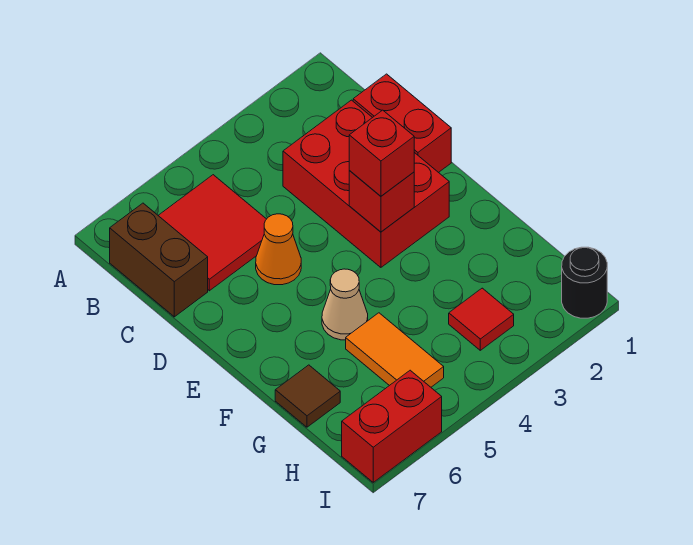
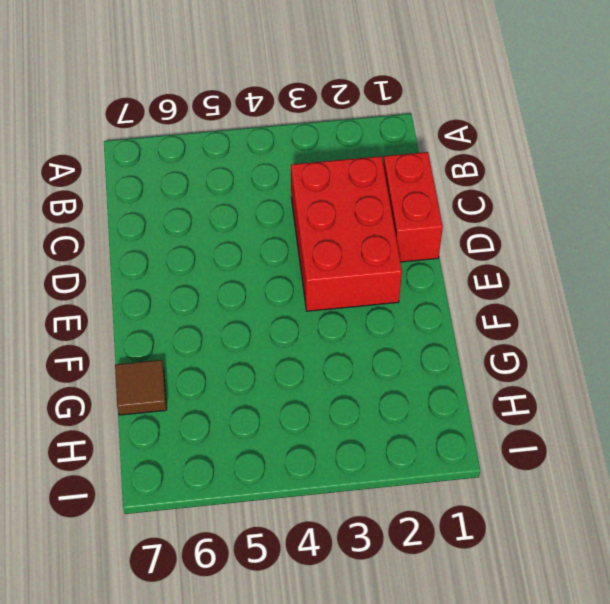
none -> red tile B5:C6 level 1
none -> brown brick B7:C7 level 1
none -> orange cone D5 level 1

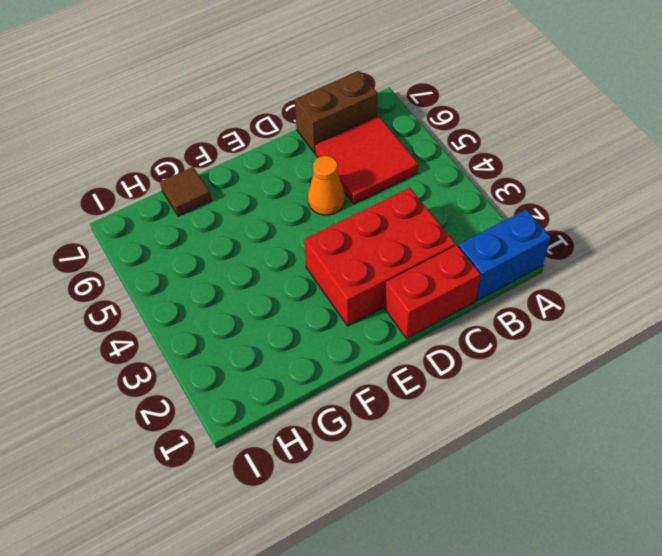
blue brick A1:B1 level 1 -> none
none -> tan cone F5 level 1
none -> orange tile G5:H5 level 1
none -> red tile H3 level 1

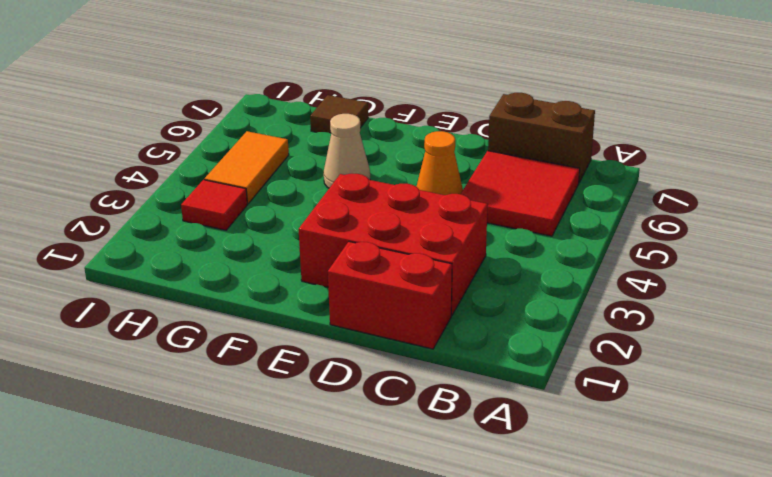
orange tile H4:H5 level 1 -> orange tile G5:H5 level 1
none -> black round brick I1 level 1
none -> red brick I6:I7 level 1
none -> red brick E3 level 2

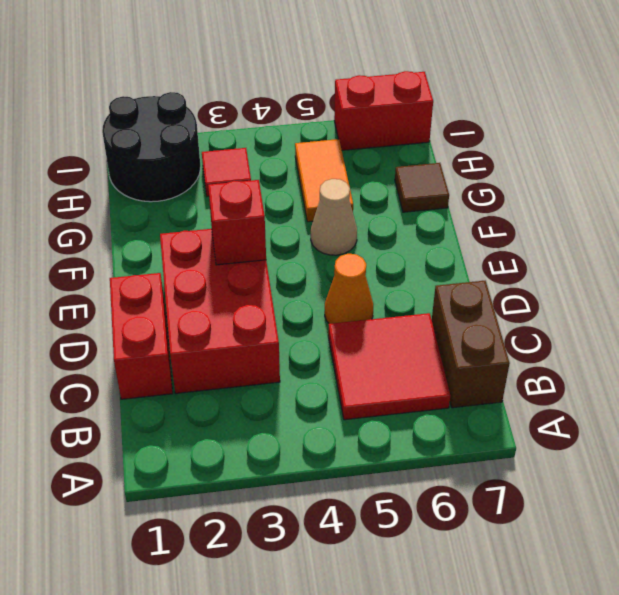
black round brick H1:I2 level 1 -> black round brick I1 level 1
none -> red brick E3 level 3

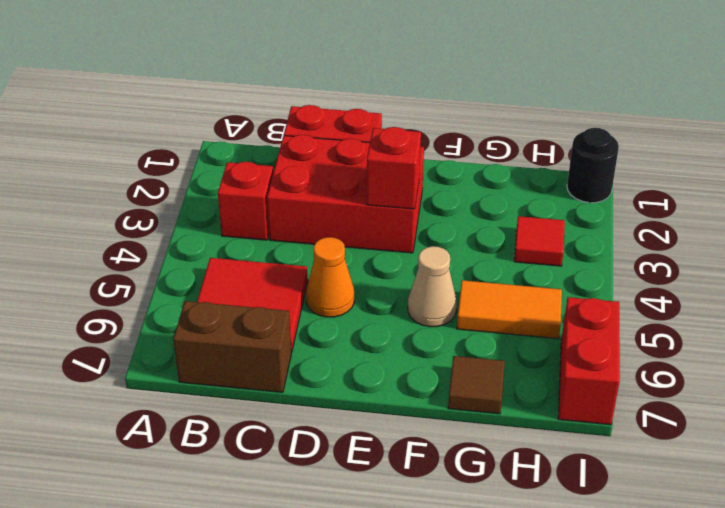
red brick B3 level 1 -> red brick E3 level 3

